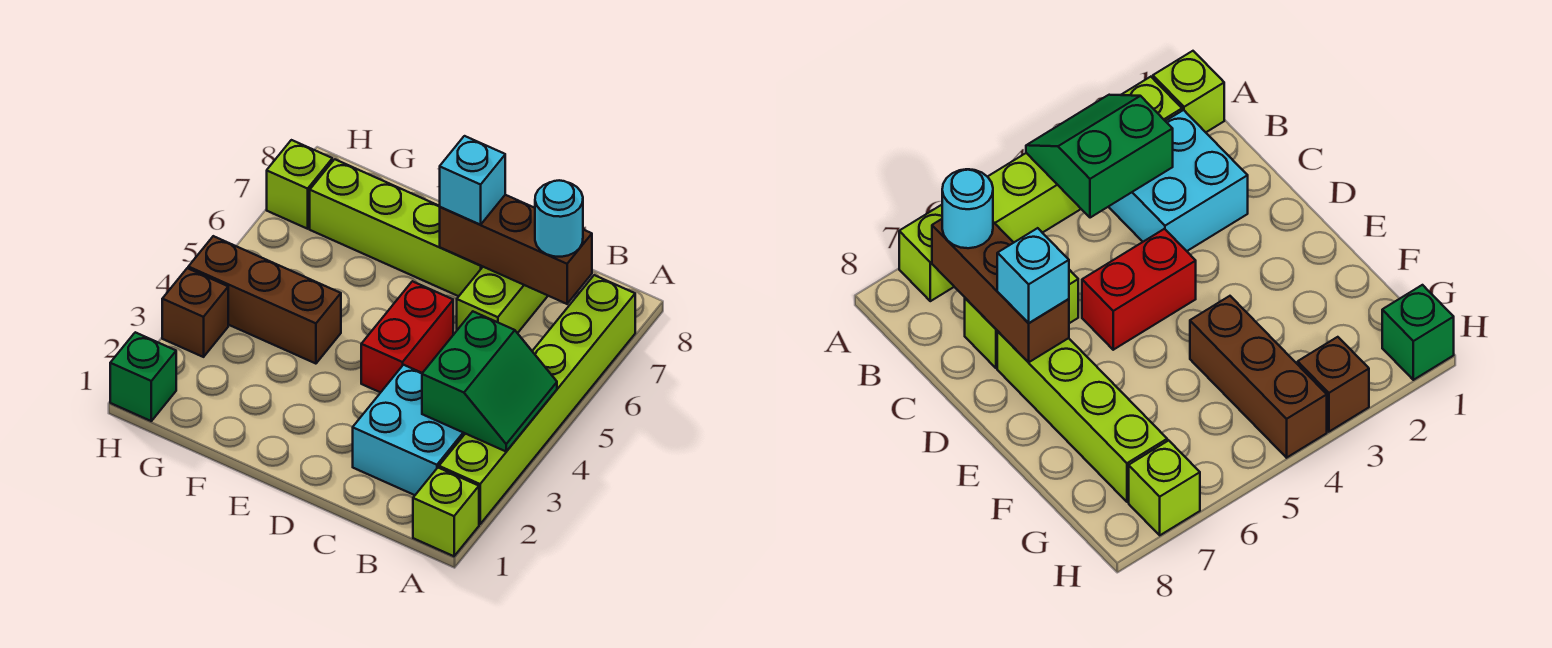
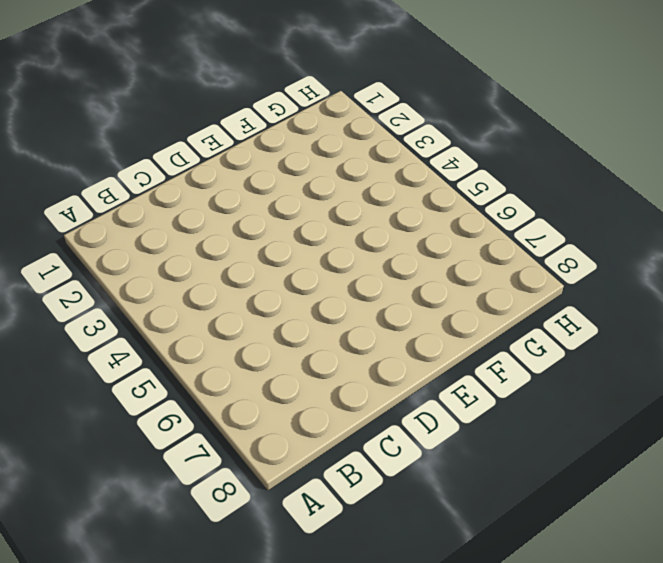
none -> lime brick A1 level 1
none -> lime brick A2:A7 level 1
none -> cyan brick B2:C3 level 1

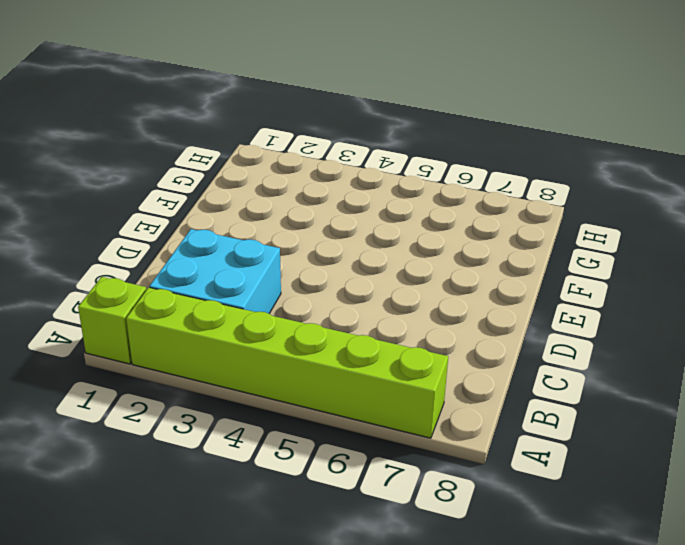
none -> lime brick C6:C7 level 1
none -> red brick D4:D5 level 1
none -> lime brick D7:G7 level 1

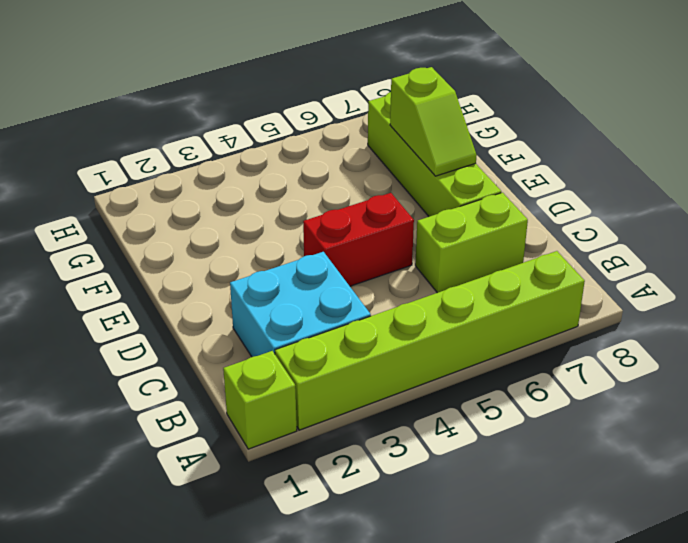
lime slope E7:F7 level 2 top F -> none
none -> brown brick F4:H4 level 1
none -> green brick H1 level 1
none -> brown brick H3 level 1

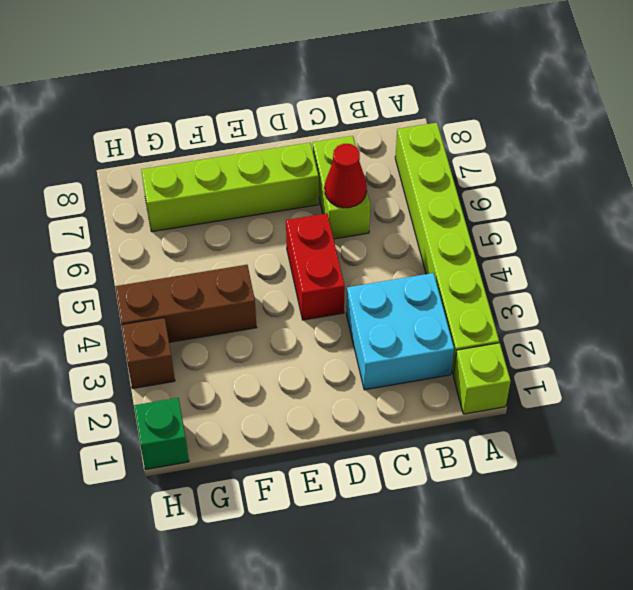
red cone C6 level 2 -> none
none -> lime brick H7 level 1
none -> green slope A3:B4 level 2 top B
none -> brown brick B7:D7 level 2

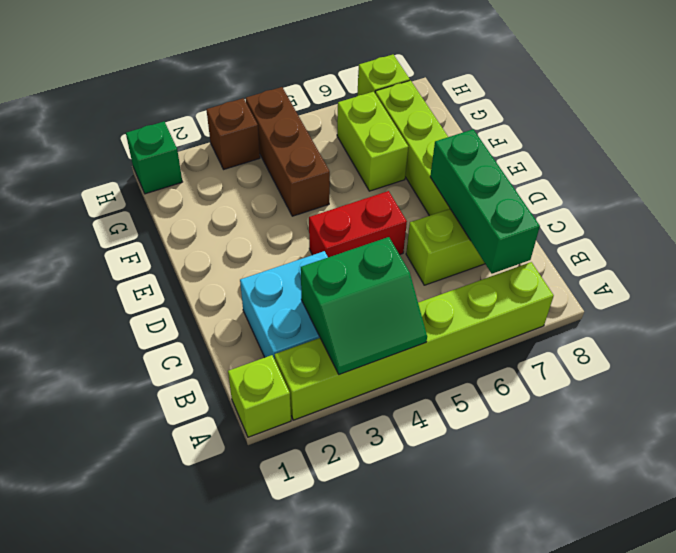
green brick B7:D7 level 2 -> brown brick B7:D7 level 2
lime brick F6:G6 level 1 -> none
none -> cyan round brick B7 level 3
none -> cyan brick D7 level 3

